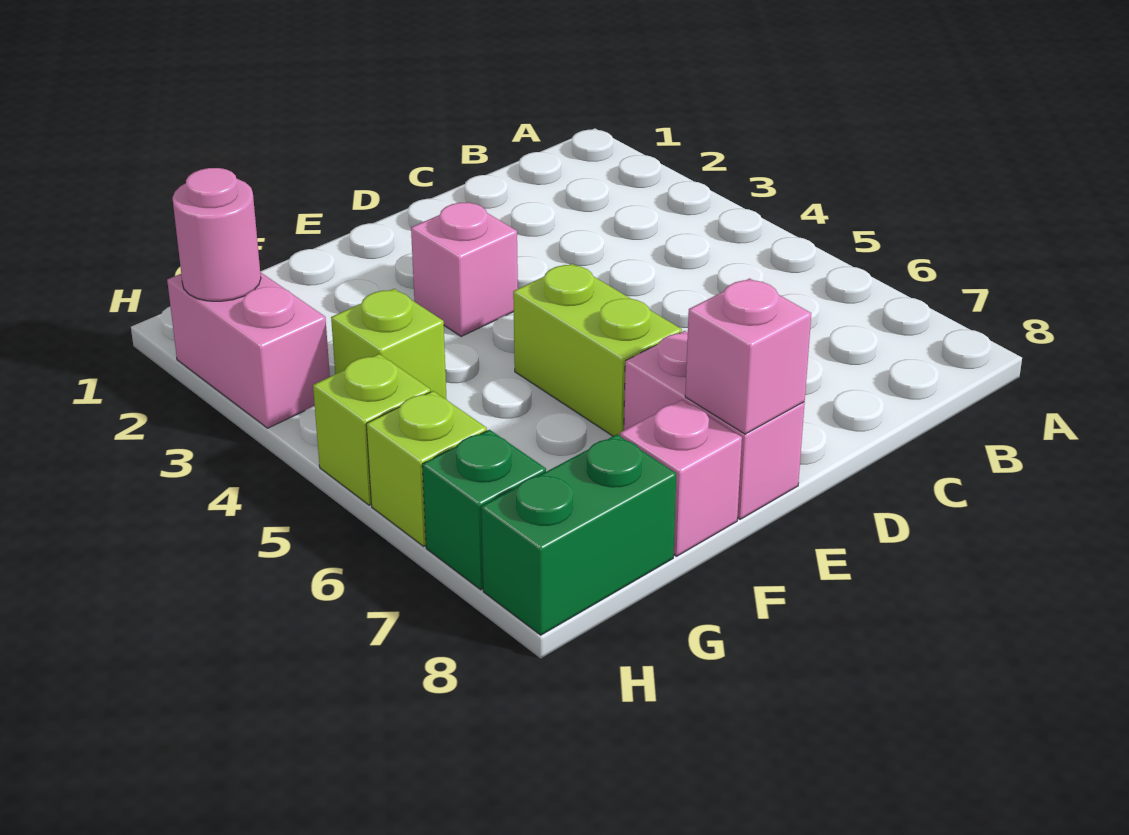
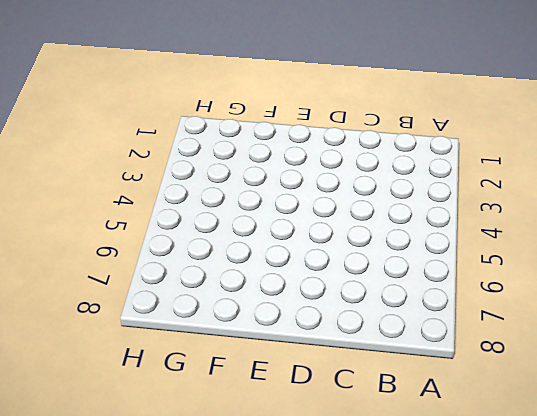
none -> pink brick E3 level 1
none -> lime brick E5:E6 level 1
none -> pink brick E7:E8 level 1

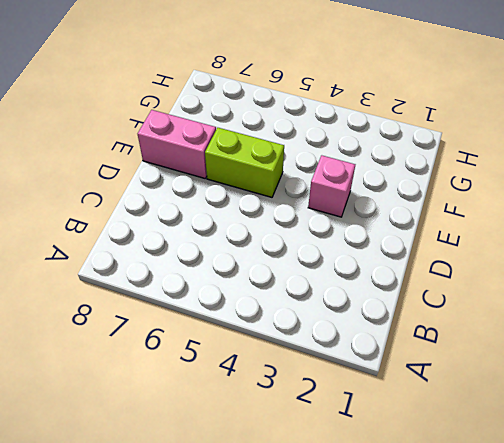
none -> pink brick F8 level 1
none -> lime brick G4 level 1
none -> green brick G8:H8 level 1

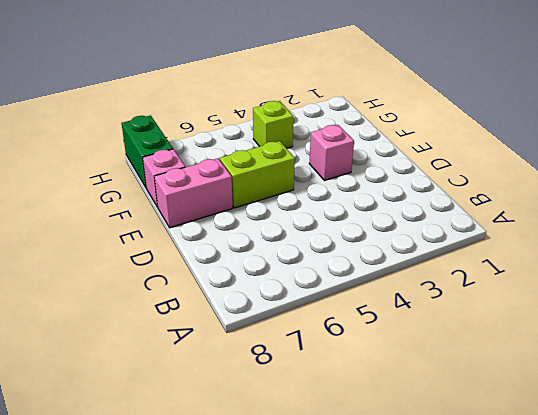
none -> pink brick H2:H3 level 1
none -> lime brick H5 level 1
none -> lime brick H6 level 1

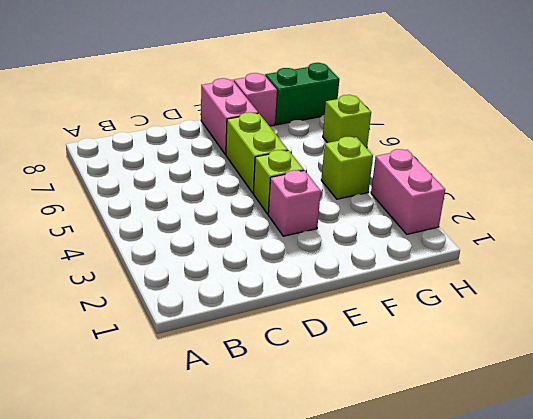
lime brick E4 level 1 -> lime brick H5 level 1
none -> green brick H7 level 1
none -> pink brick E8 level 2
none -> pink round brick H2 level 2

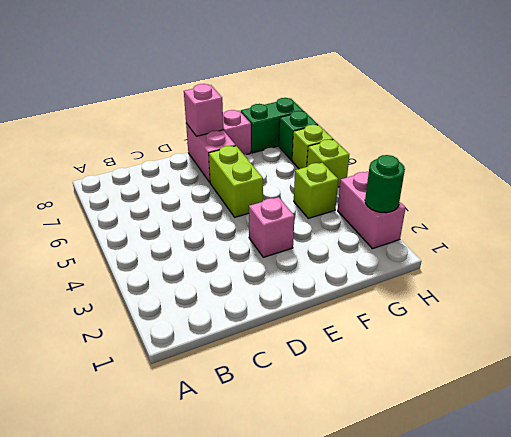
green round brick H2 level 2 -> pink round brick H2 level 2

